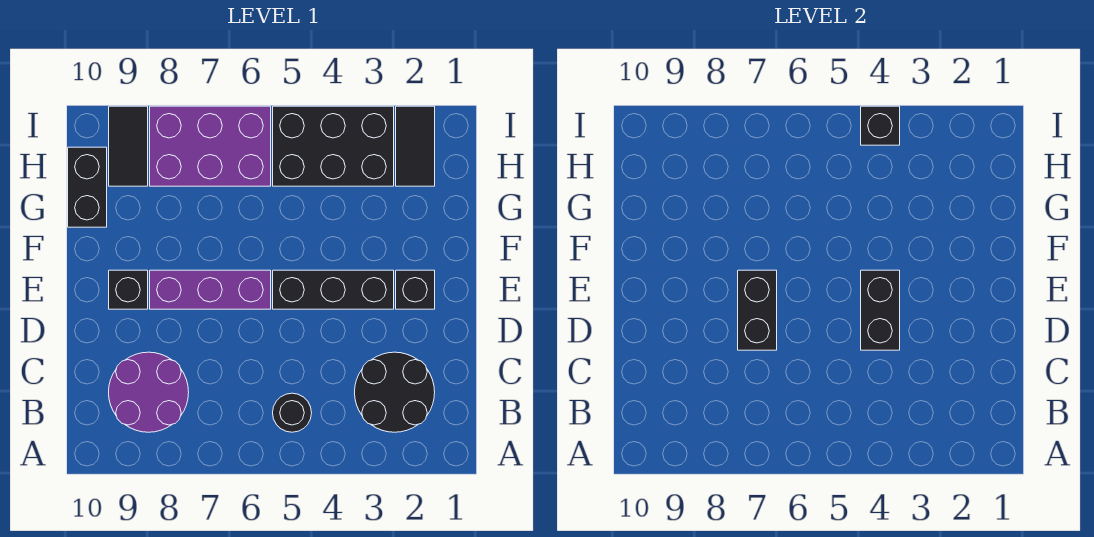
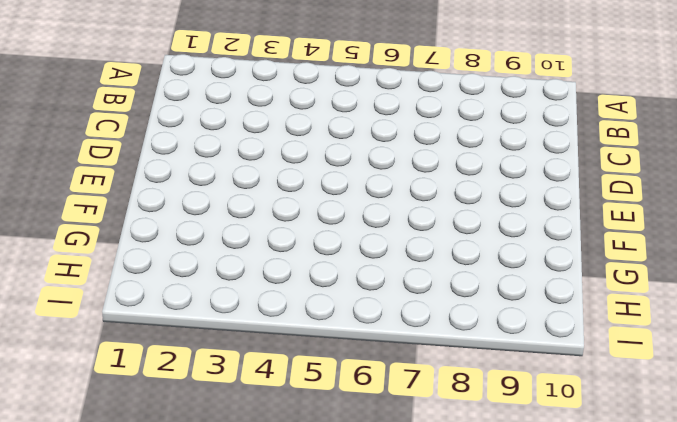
none -> black round brick B2:C3 level 1
none -> black round brick B5 level 1
none -> purple round brick B8:C9 level 1

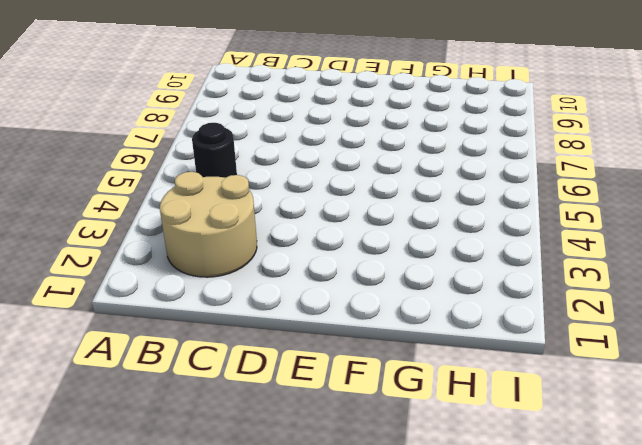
tan round brick B2:C3 level 1 -> black round brick B2:C3 level 1
none -> purple round brick B8:C9 level 1
none -> black brick E2 level 1
none -> black brick E3:E5 level 1

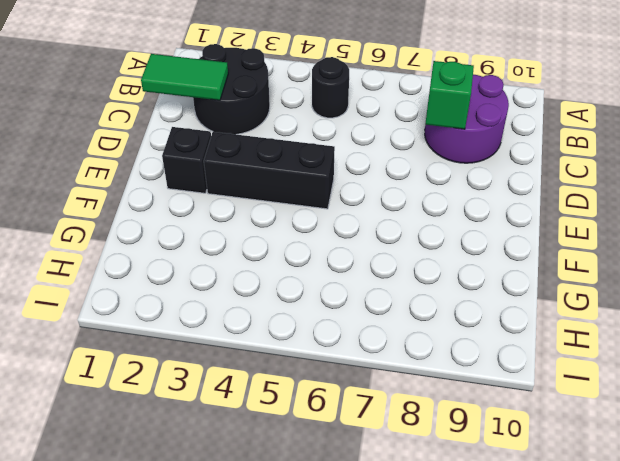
green tile C1:C2 level 2 -> none
green brick C8 level 2 -> none
none -> purple brick E6:E8 level 1
none -> black brick E9 level 1
none -> black brick G10:H10 level 1

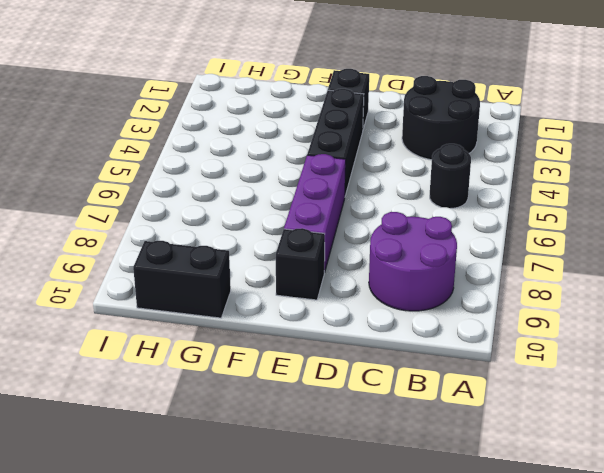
none -> black tile H2:I2 level 1
none -> black brick H3:I5 level 1
none -> purple brick H6:I8 level 1

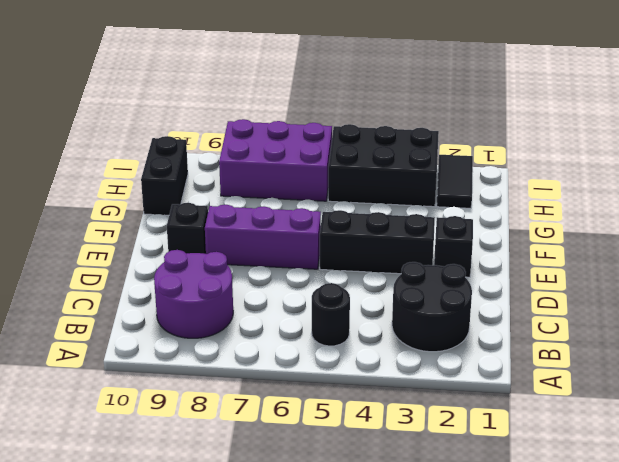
none -> black tile H9:I9 level 1
none -> black brick D4:E4 level 2
none -> black brick D7:E7 level 2

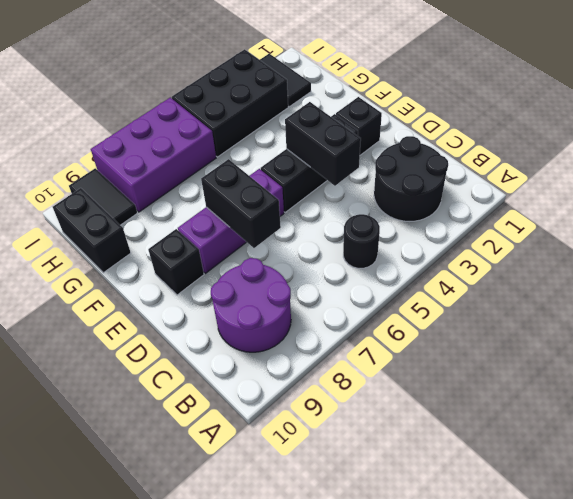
none -> black brick I4 level 2

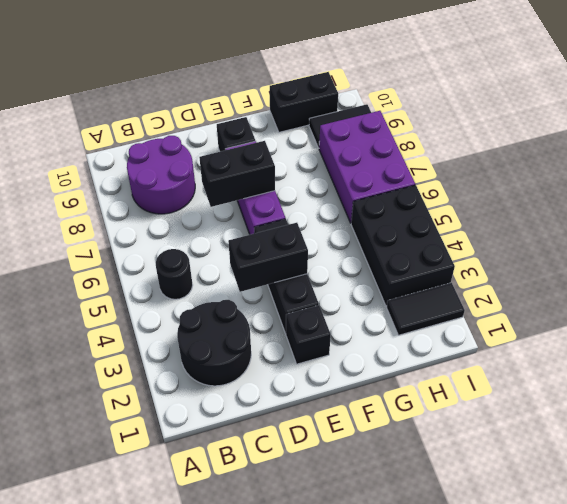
none -> black brick I4 level 2

